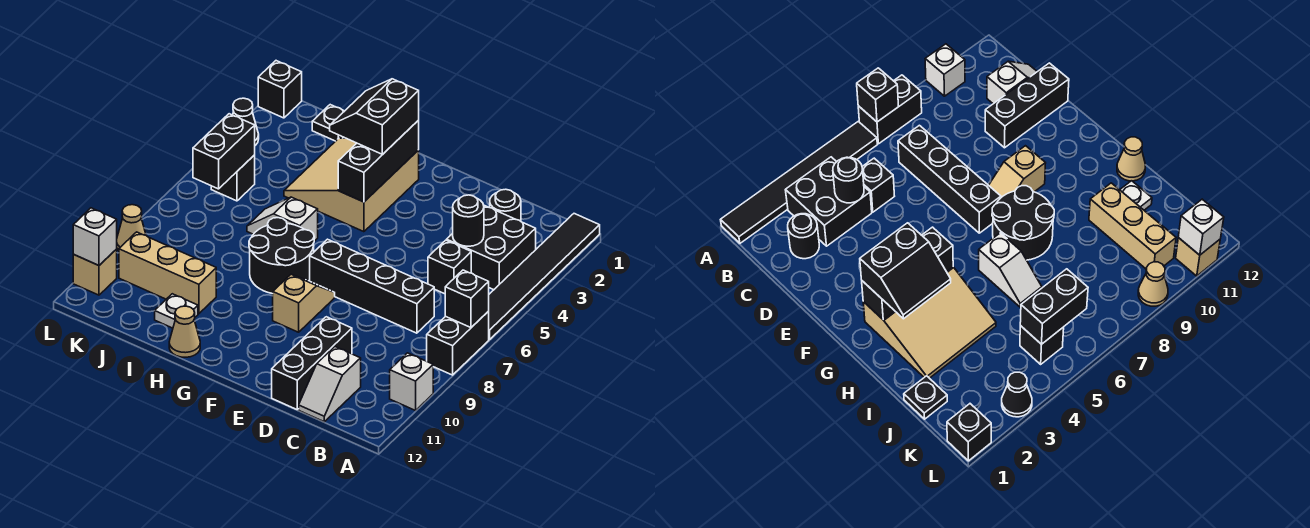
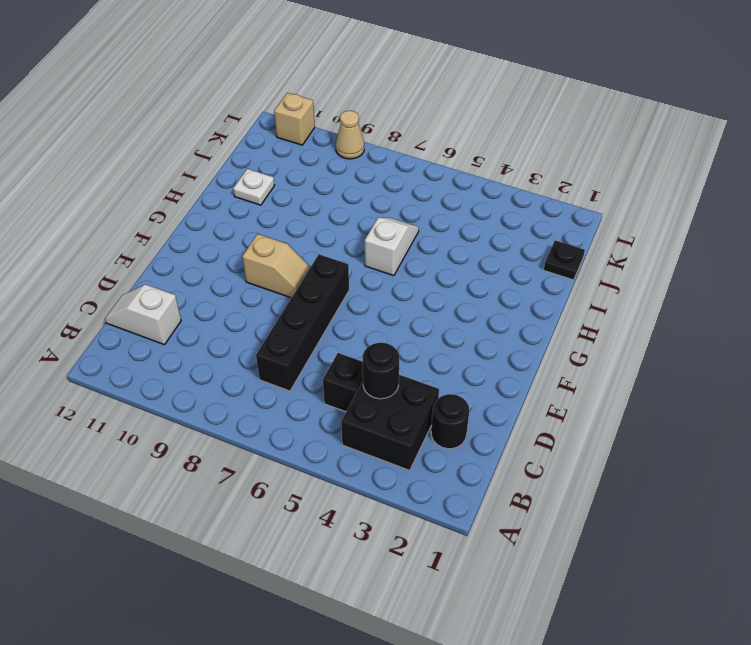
none -> black tile A1:A6 level 1
none -> black brick A7:A8 level 1
none -> white brick A10 level 1

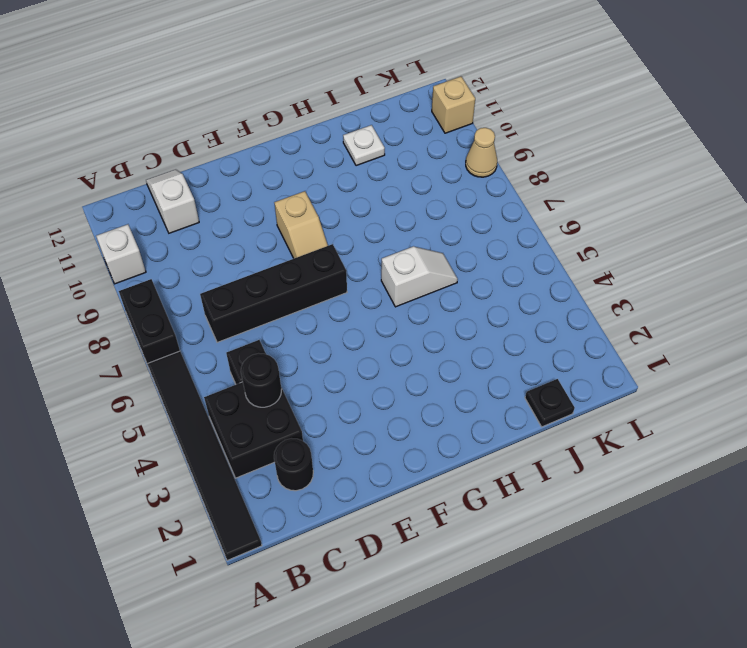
none -> black brick D10:D12 level 1
none -> tan slope G2:I4 level 1 top G
none -> black round brick G7:H8 level 1

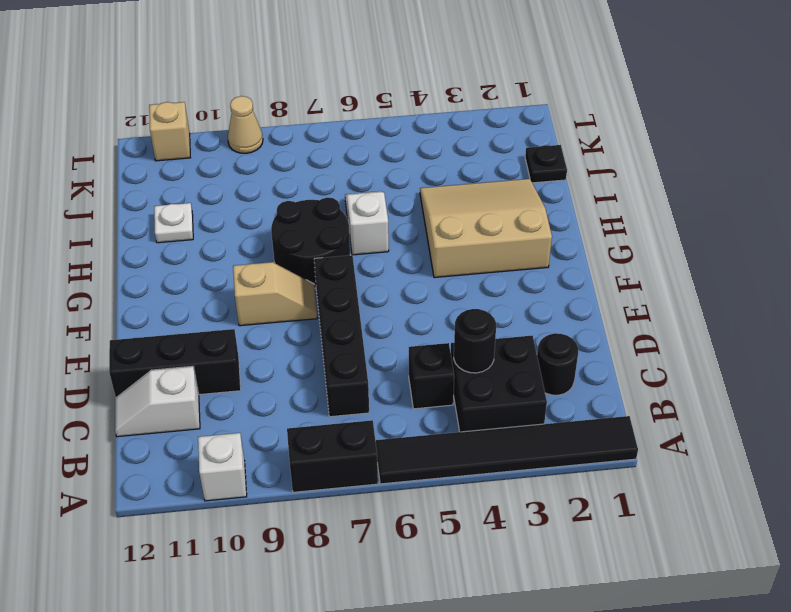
none -> tan cone H12 level 1
none -> tan brick I10:K10 level 1
none -> black brick K5 level 1

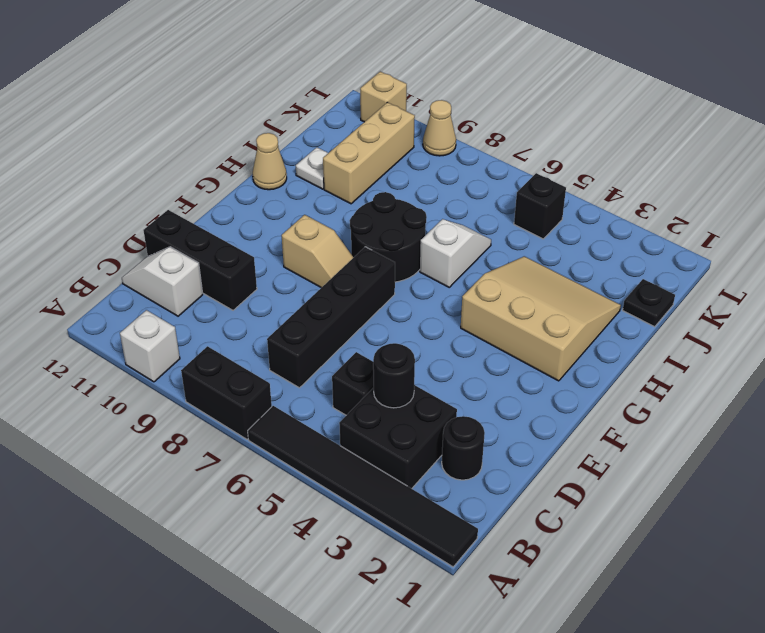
none -> black brick L1 level 1
none -> black cone L3 level 1
none -> black brick A7 level 2

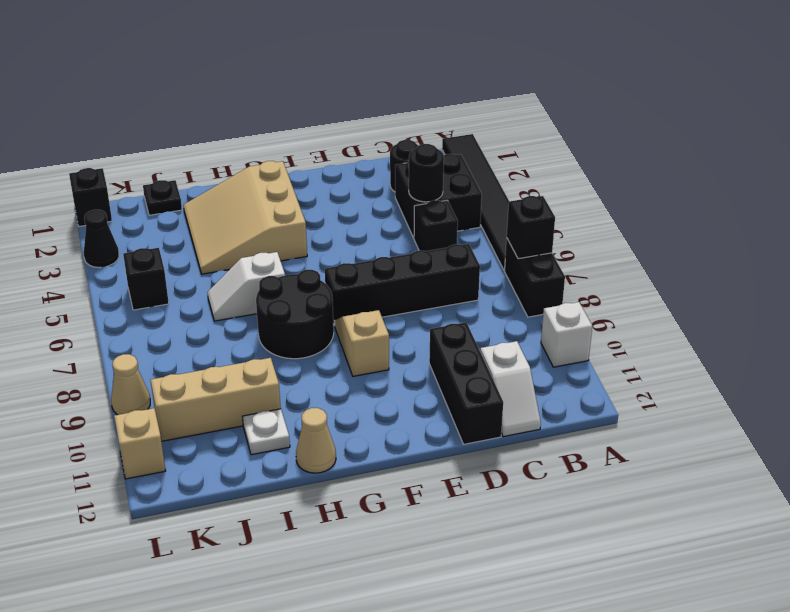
none -> black brick G2:G4 level 2
none -> black brick K5:K6 level 2
none -> white brick L11 level 2

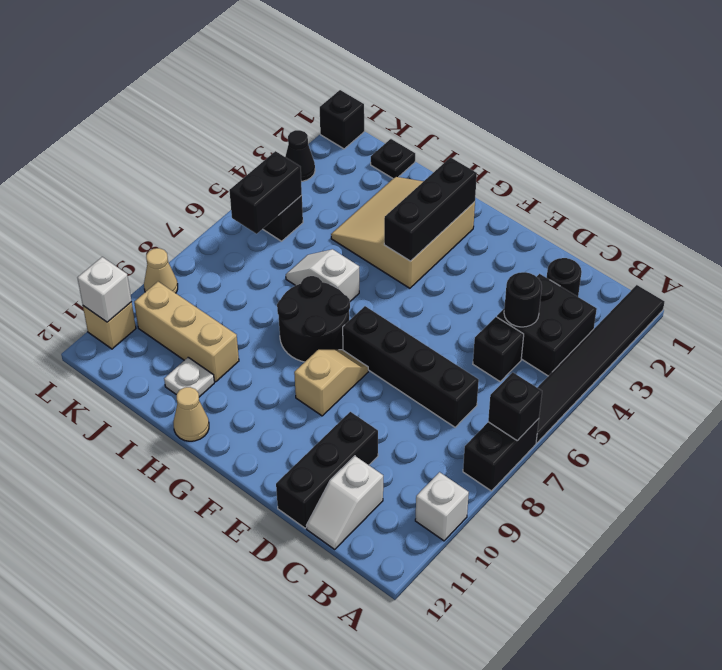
none -> black slope G2:H3 level 3 top G

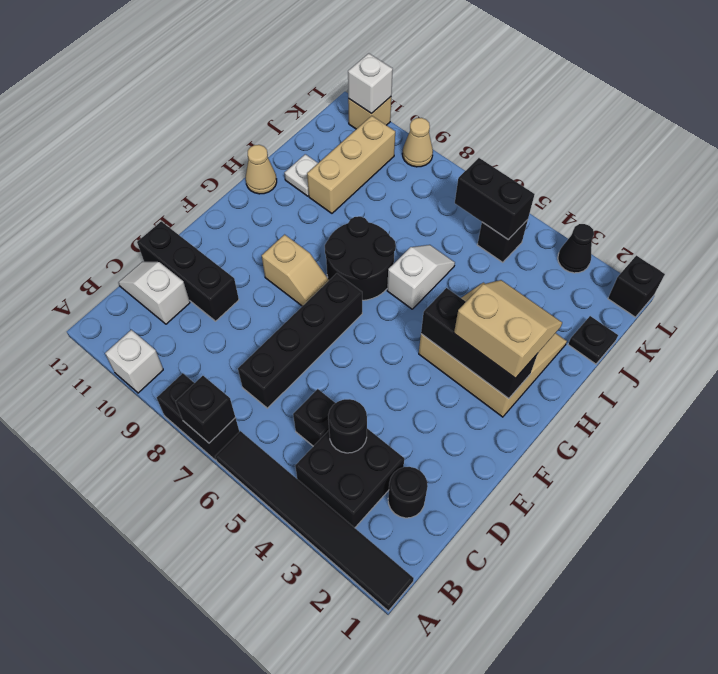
tan slope G2:H3 level 3 top G -> black slope G2:H3 level 3 top G

